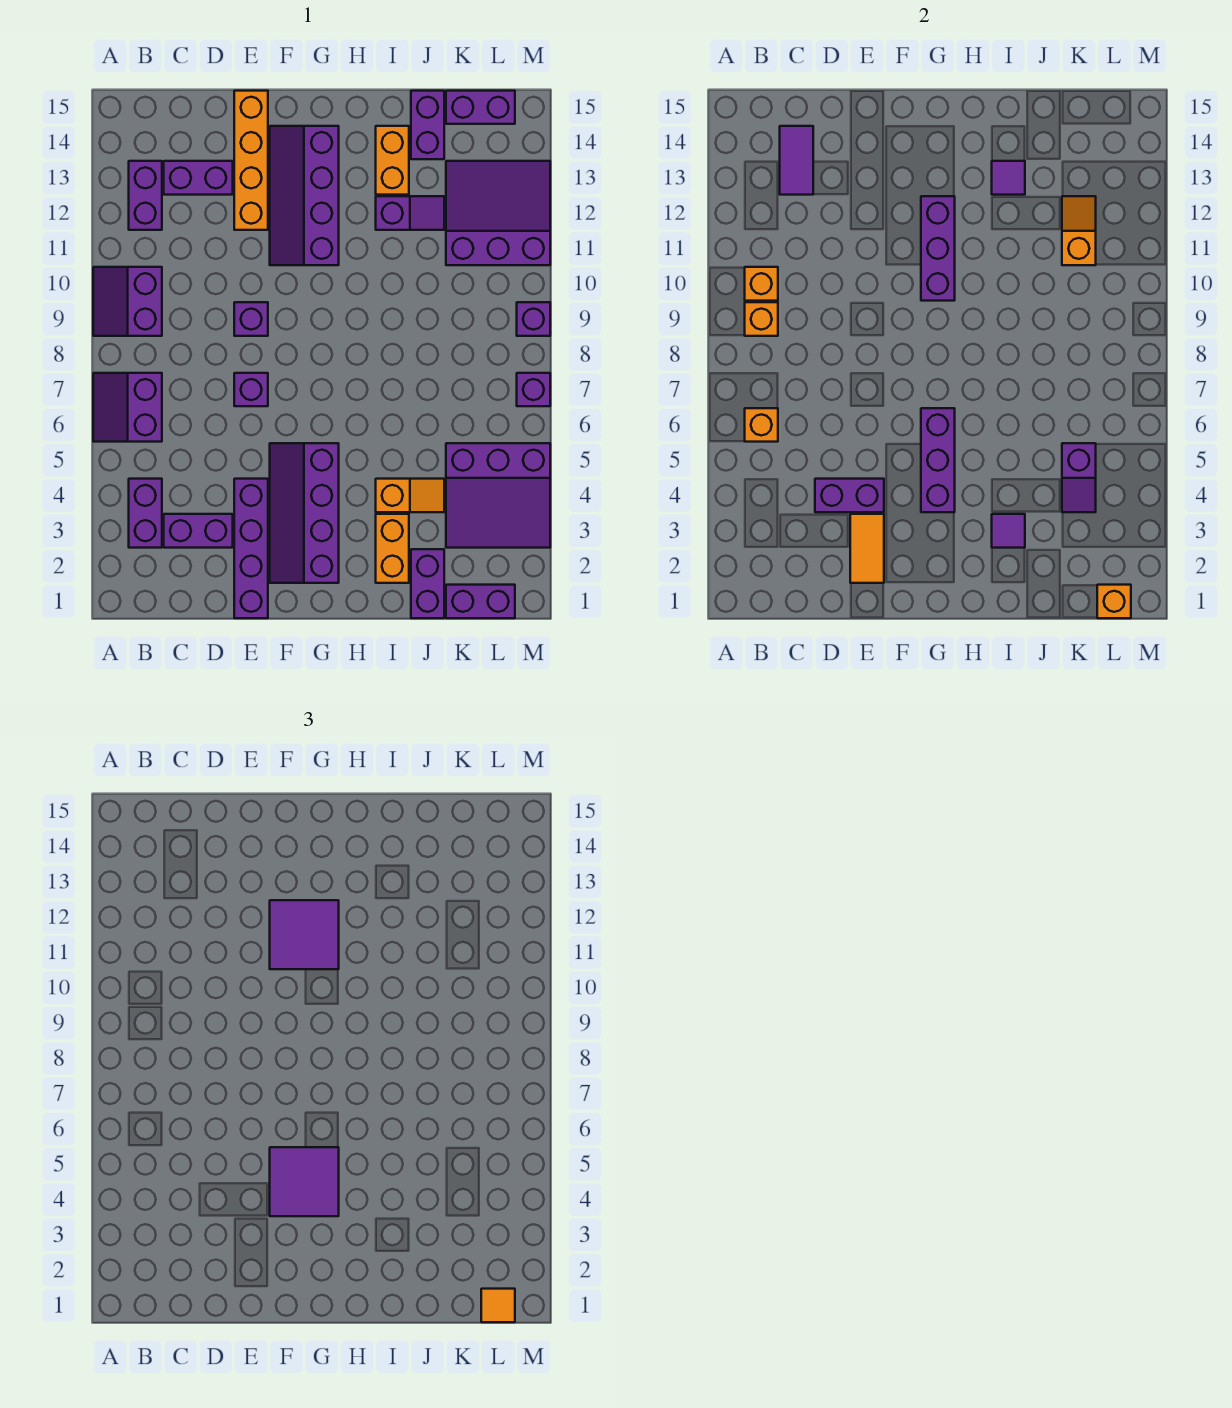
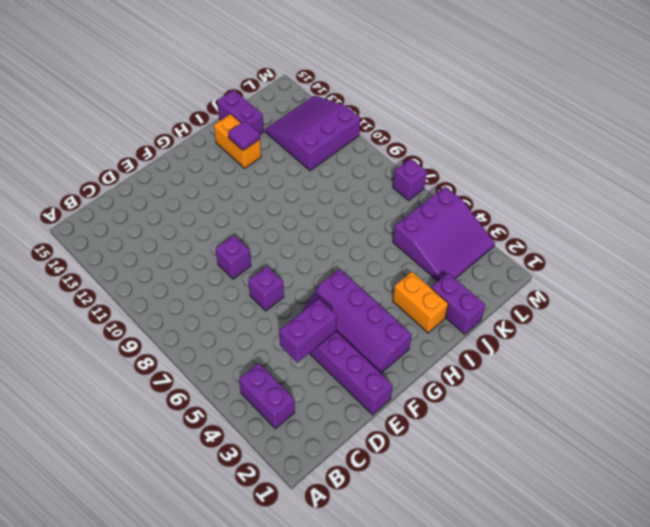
none -> purple slope A6:B7 level 1 top B
none -> purple slope A9:B10 level 1 top B
none -> purple brick B12:B13 level 1
none -> purple brick C3:D3 level 1

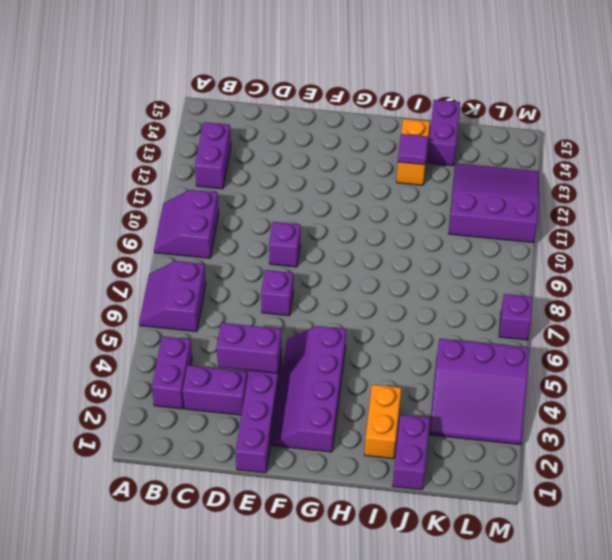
none -> purple brick C13:D13 level 1
none -> orange brick E12:E15 level 1
none -> purple slope F11:G14 level 1 top G
none -> orange slope I4:J4 level 1 top I

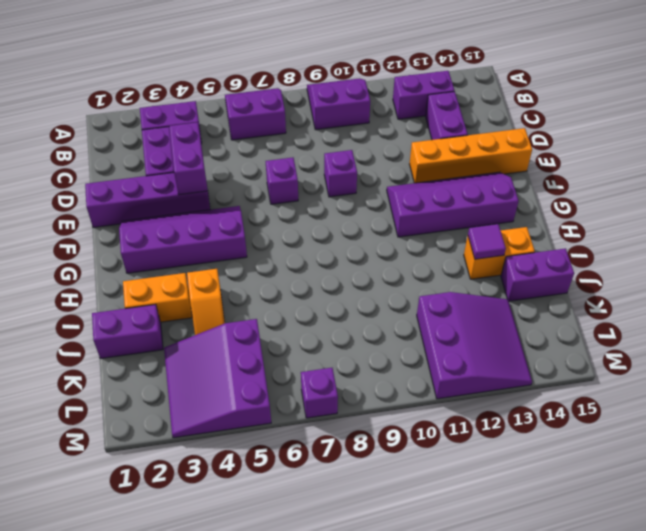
none -> purple slope I12:J12 level 1 top I
none -> purple brick K1:L1 level 1
none -> purple brick K15:L15 level 1
none -> purple brick M9 level 1

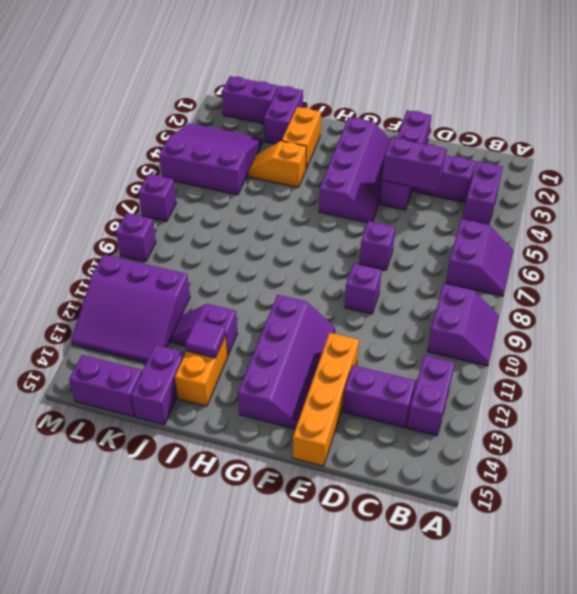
none -> orange brick B6 level 2
none -> orange brick B9 level 2
none -> orange brick B10 level 2
none -> purple tile C13:C14 level 2

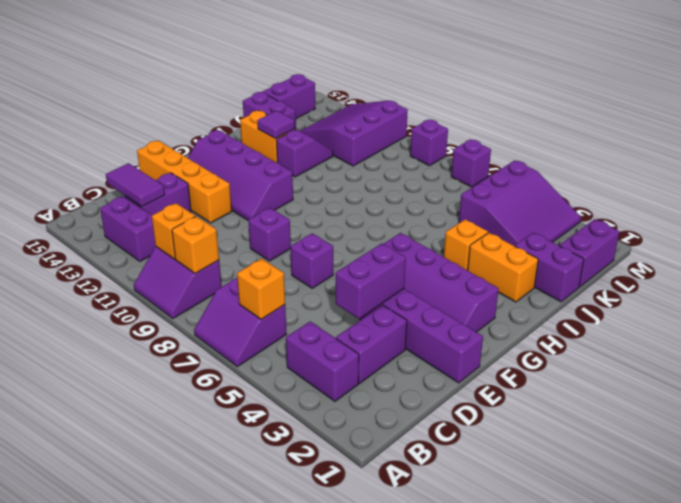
none -> orange tile E2:E3 level 2
none -> purple brick G4:G6 level 2
none -> purple brick G10:G12 level 2
none -> purple tile I3 level 2

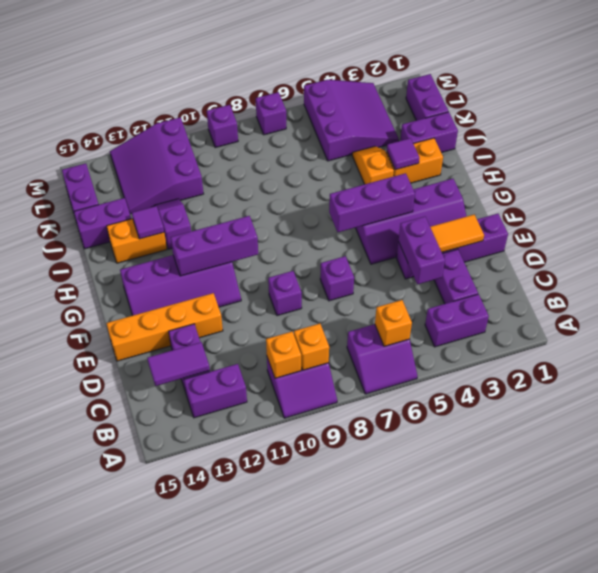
none -> purple slope K4:K5 level 2 top 5
none -> orange slope K11:K12 level 2 top 11
none -> orange brick L1 level 2
none -> purple tile F4:G5 level 3

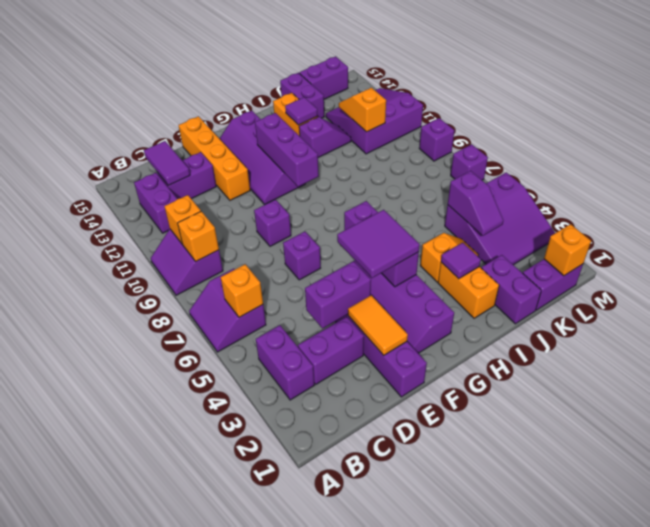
none -> purple tile F11:G12 level 3
none -> orange tile L1 level 3

